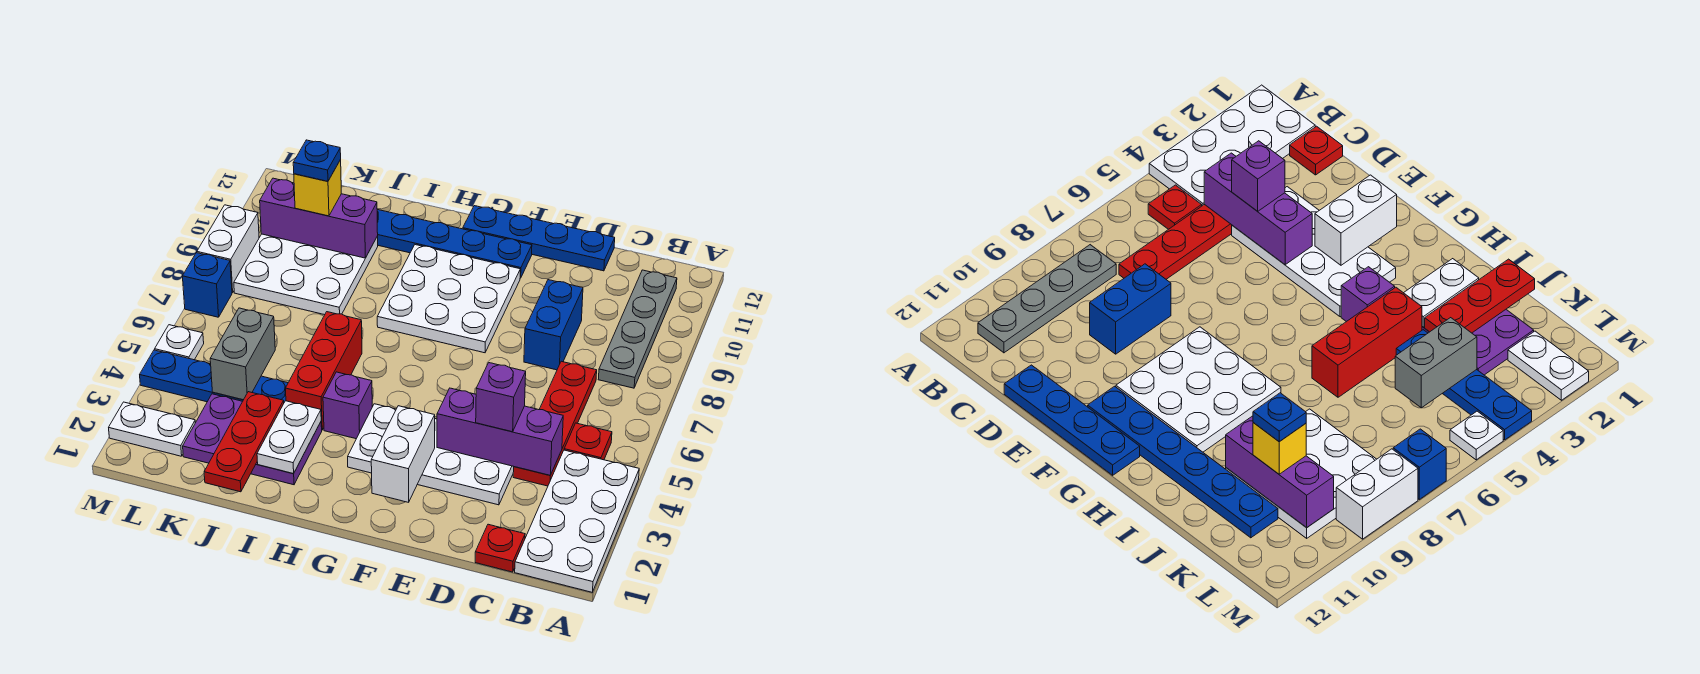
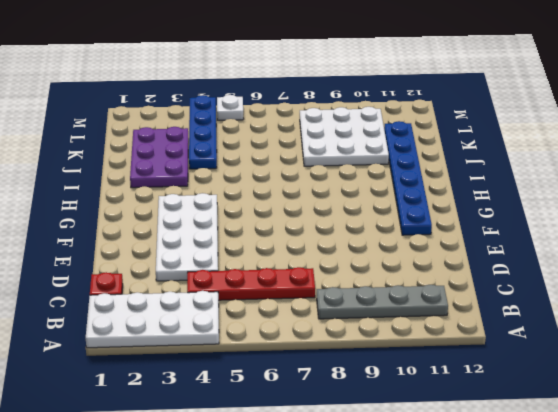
none -> red plate B5 level 1
none -> blue brick D8:D9 level 1
none -> blue plate D12:G12 level 1

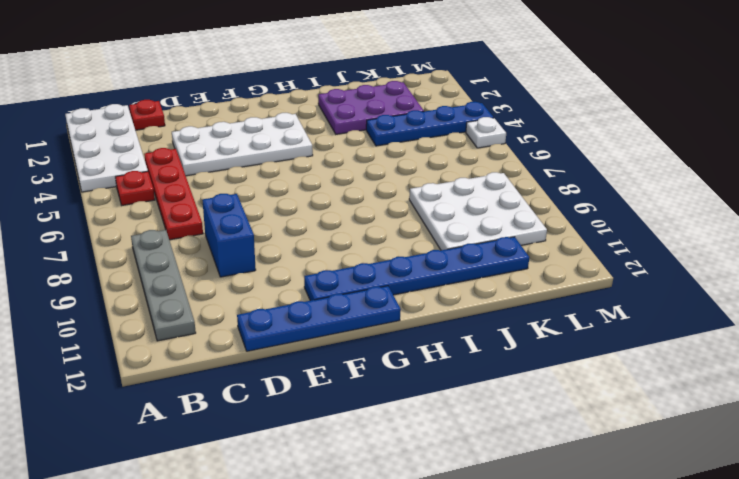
none -> white plate F8:H10 level 1
none -> purple brick H4 level 1
none -> red brick I4:I6 level 1

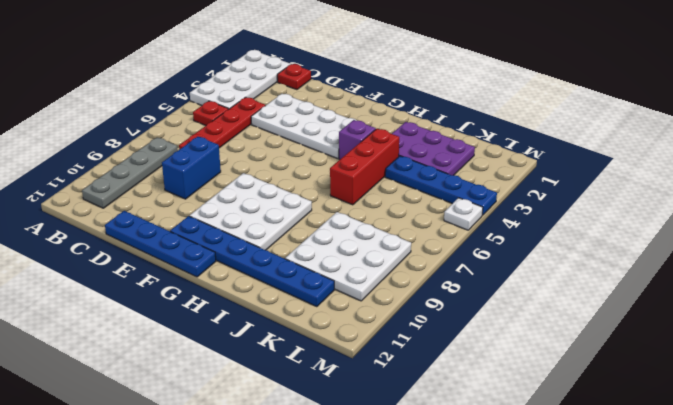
none -> white plate L2:M2 level 1
none -> blue brick M7 level 1
none -> white brick M8:M9 level 1

